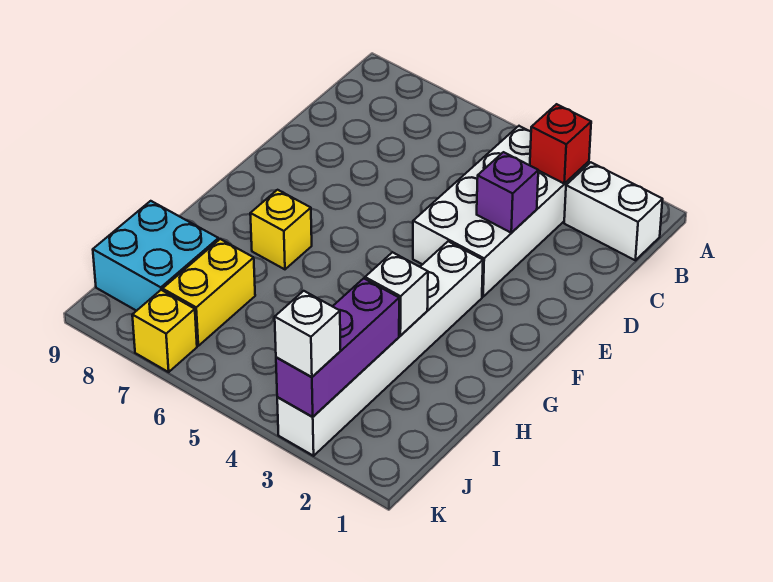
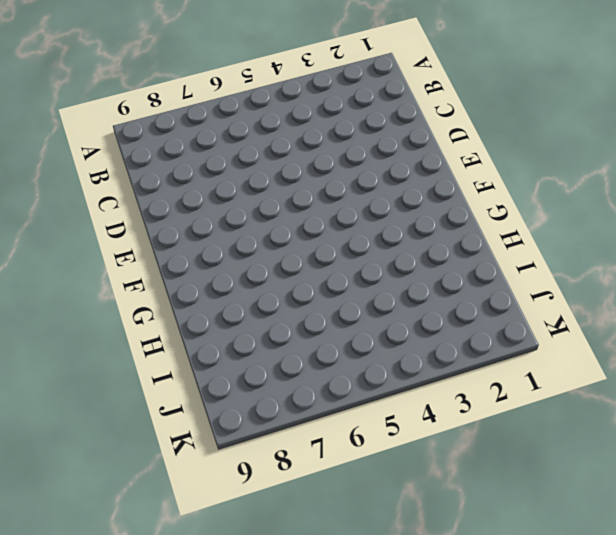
none -> white brick B1:B2 level 1
none -> white brick B3:E4 level 1
none -> white brick F3:K3 level 1

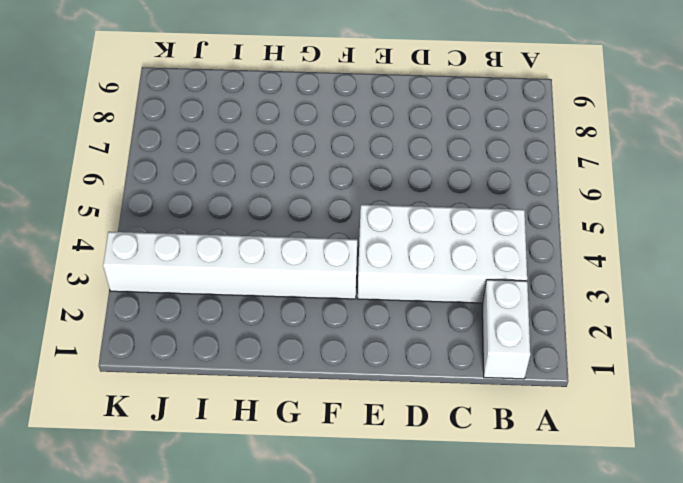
none -> yellow brick G7 level 1
none -> yellow brick I7:J7 level 1
none -> cyan brick I8:J9 level 1

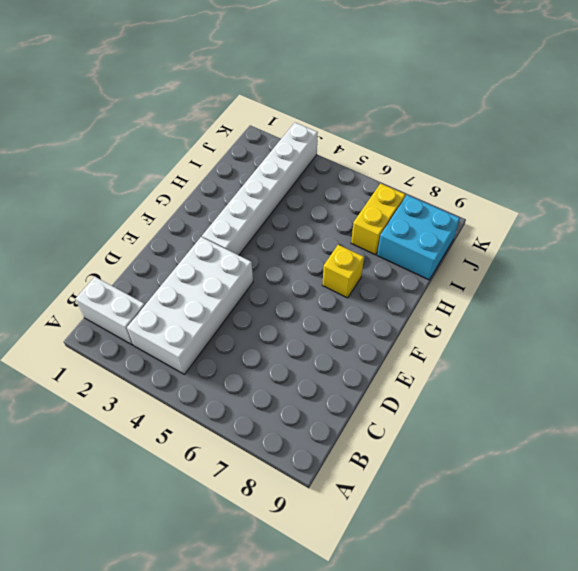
none -> yellow brick K7 level 1
none -> red brick B3 level 2
none -> purple brick D3 level 2

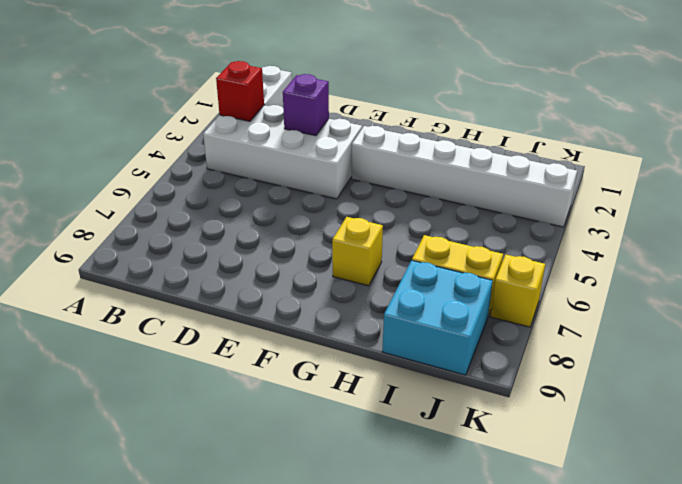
none -> white brick H3 level 2
none -> purple brick I3:K3 level 2
none -> white brick K3 level 3

